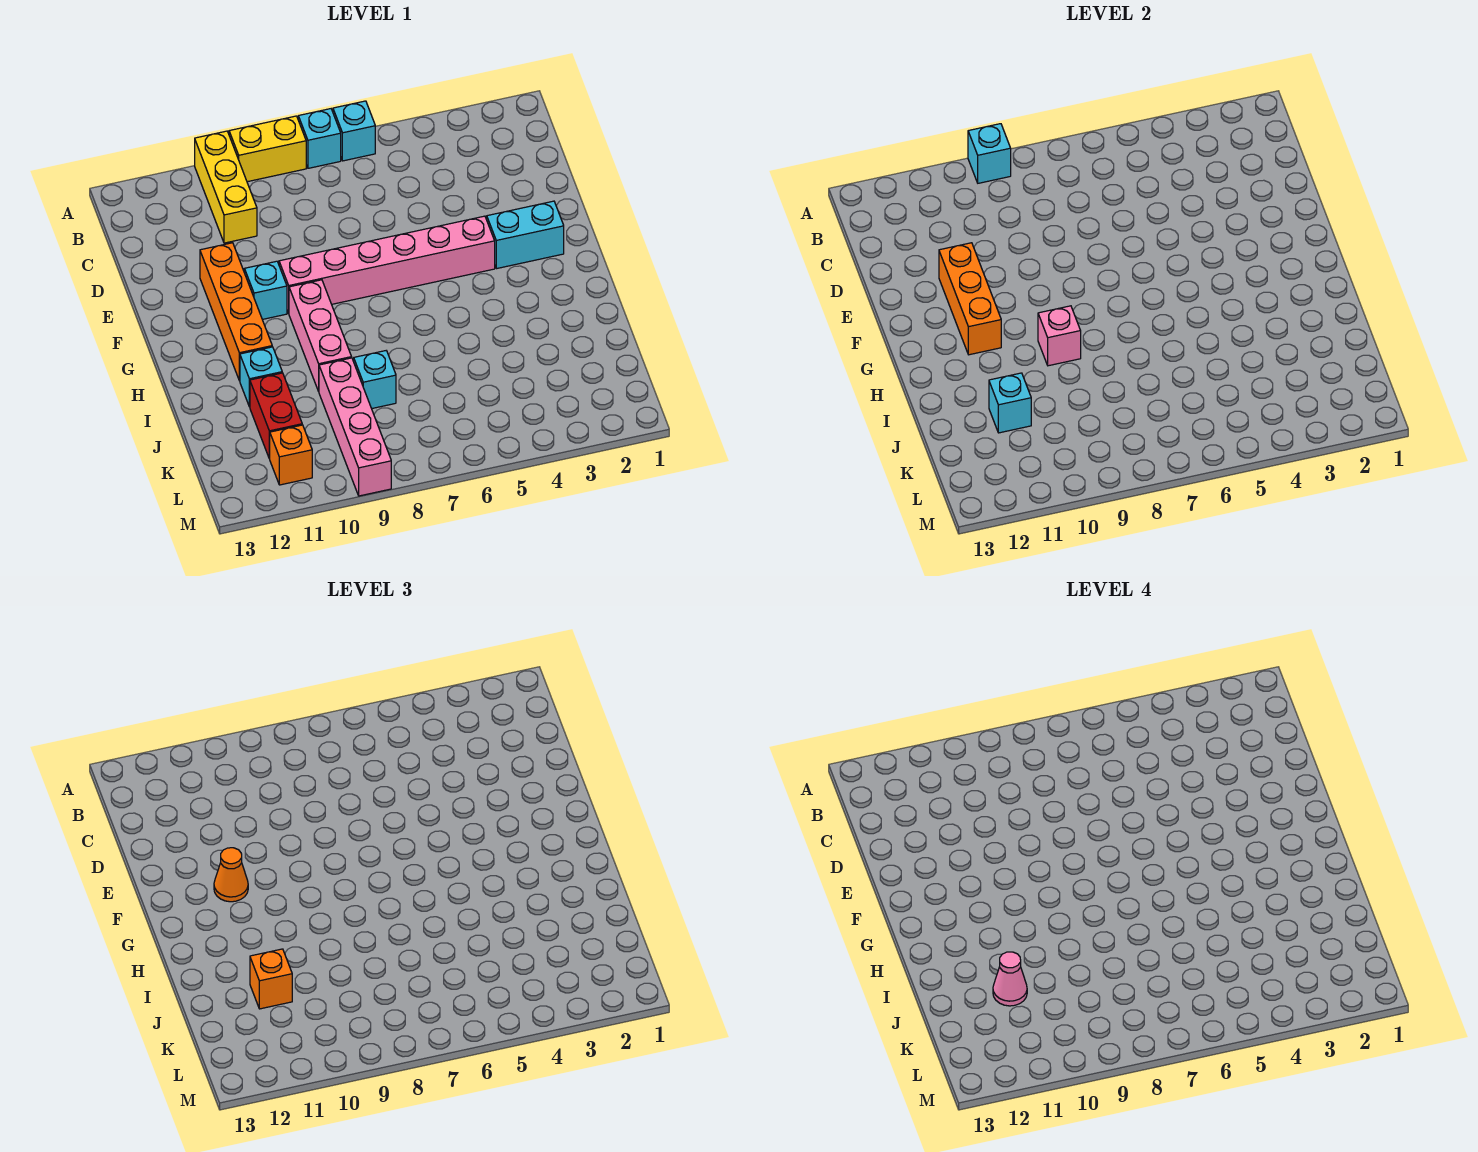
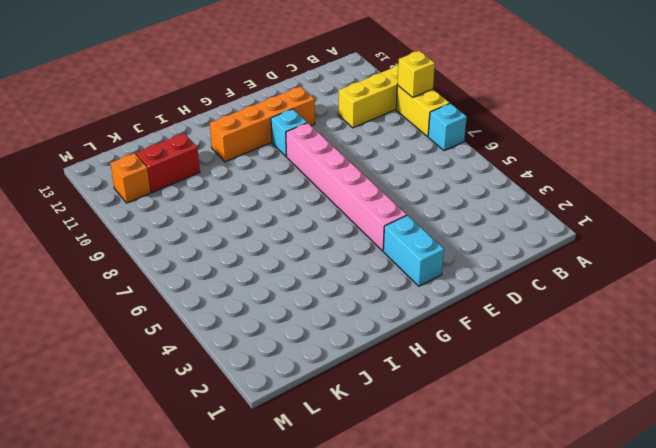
yellow brick A9 level 2 -> cyan brick A9 level 2
none -> cyan brick A6 level 1
none -> pink brick G9:I9 level 1
none -> cyan brick I11 level 1

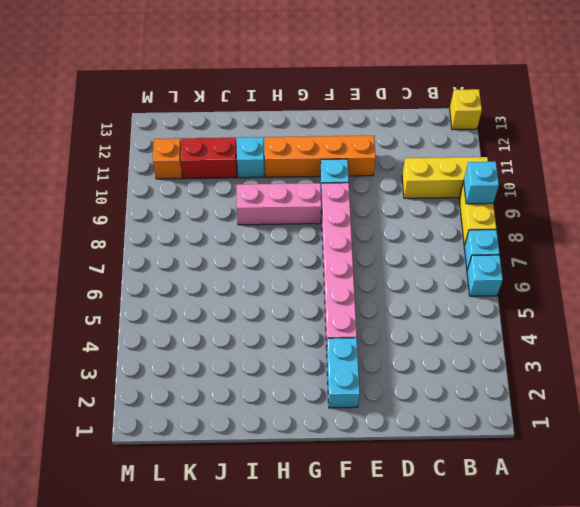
yellow brick A13 level 1 -> none
none -> cyan brick J8 level 1
none -> pink brick J9:M9 level 1
none -> orange brick E11:G11 level 2

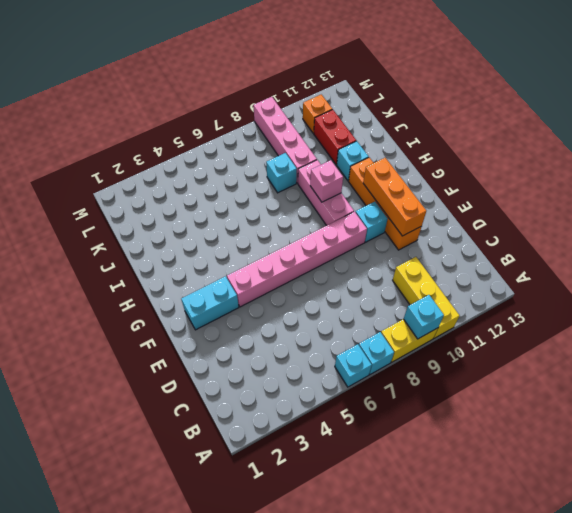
none -> cyan brick J11 level 2
none -> orange cone F11 level 3
none -> orange brick J11 level 3

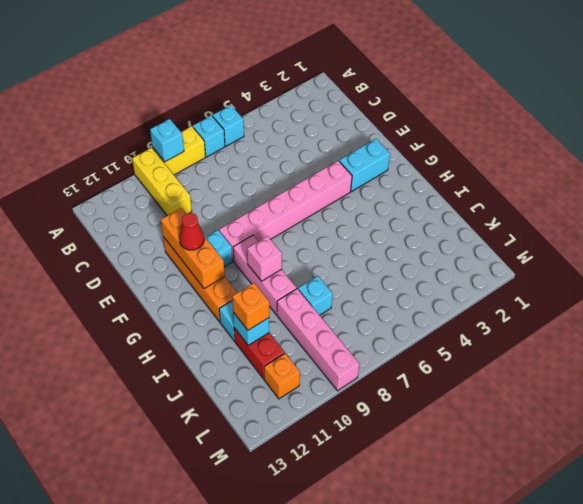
red cone F11 level 3 -> orange cone F11 level 3
none -> pink cone J11 level 4

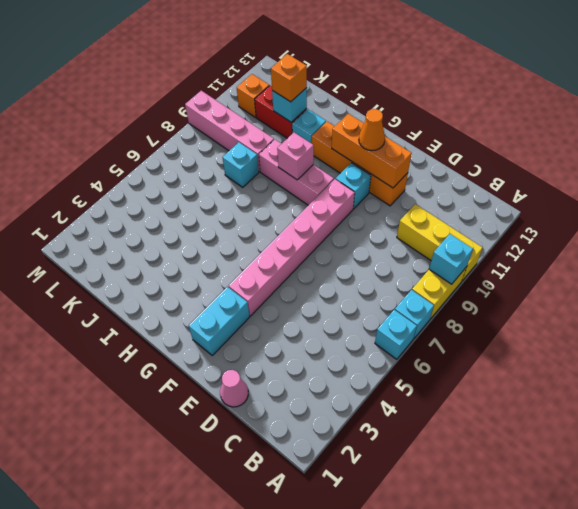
pink cone D1 level 1 -> pink cone J11 level 4

